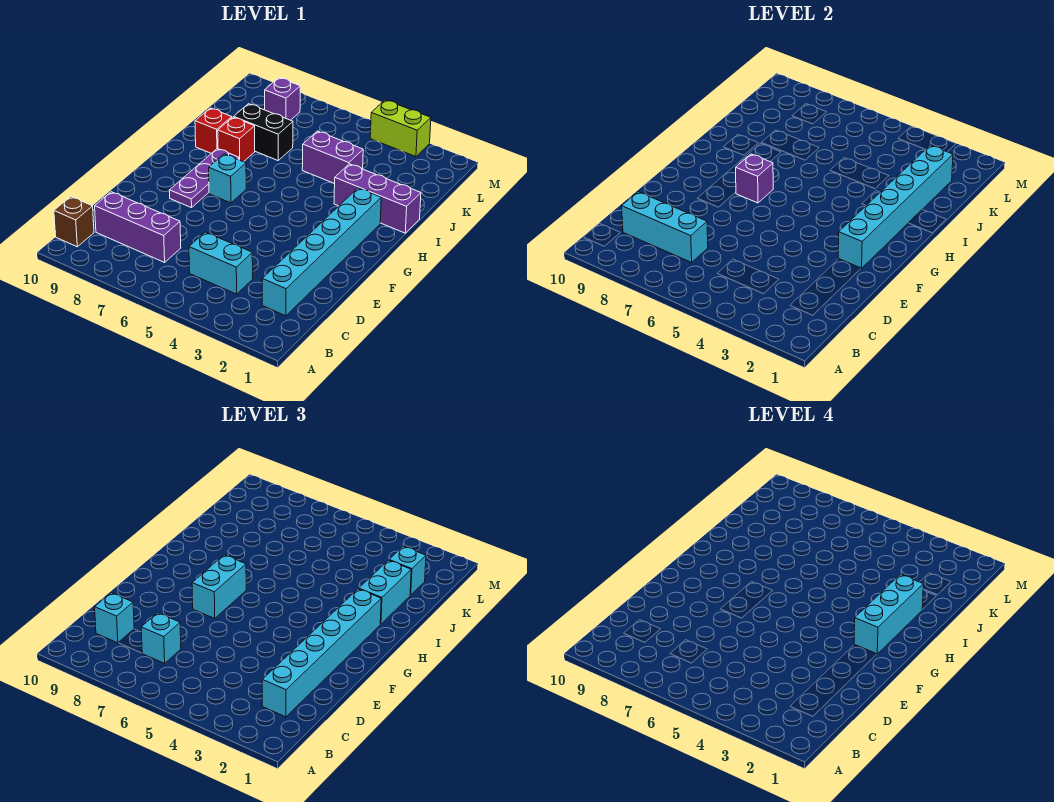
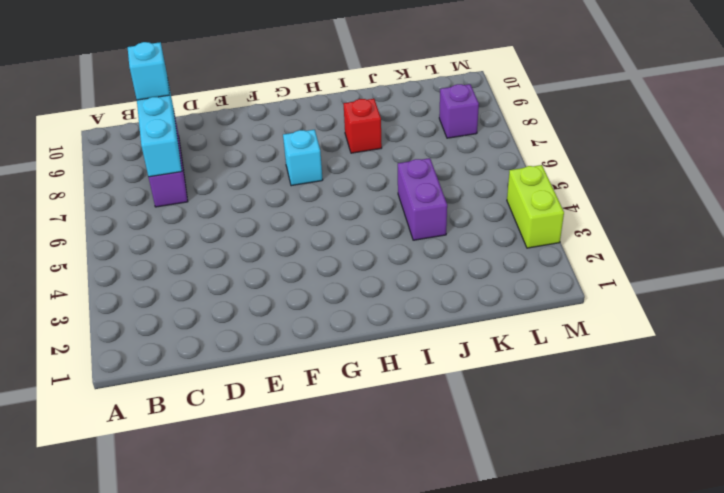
none -> brown brick B10 level 1
none -> cyan brick C2:H2 level 1
none -> cyan brick C4:C5 level 1

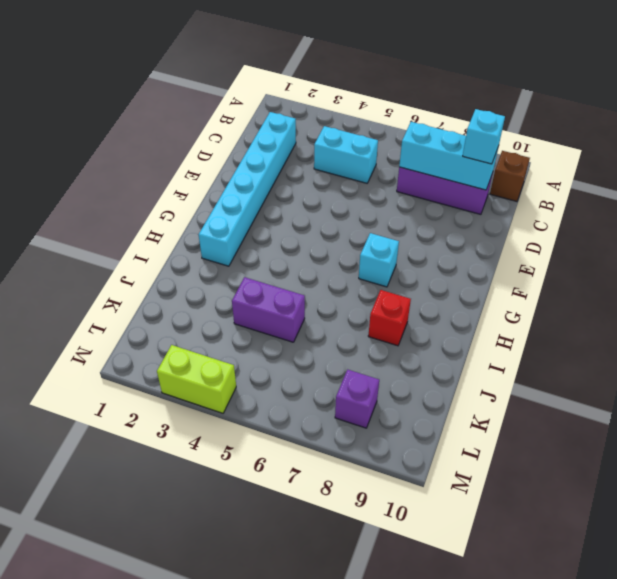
none -> purple plate F8:H8 level 1
none -> purple brick I1:I3 level 1
none -> red brick I9 level 1

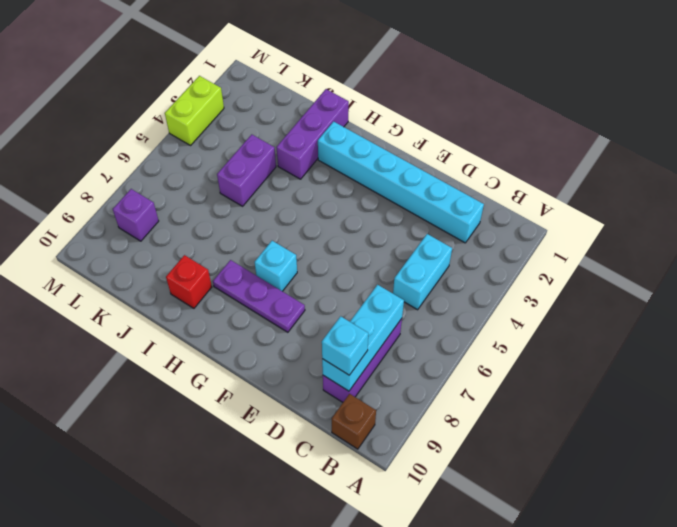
none -> red brick I8 level 1
none -> black brick J7:J8 level 1
none -> cyan brick F2:K2 level 2

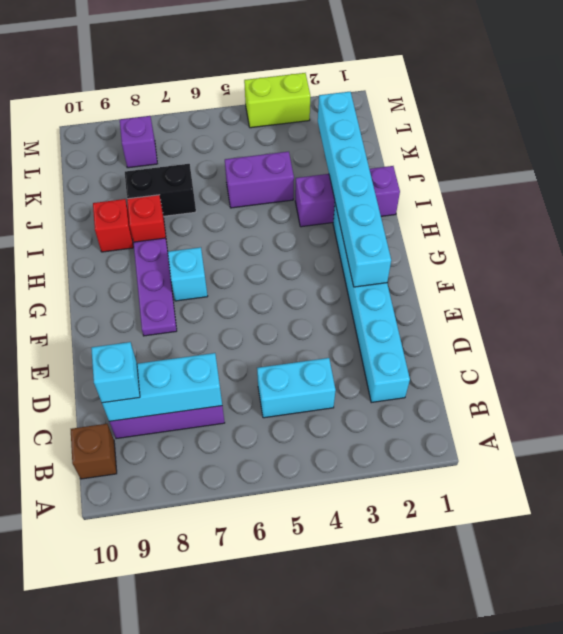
none -> purple brick G7 level 2
none -> cyan brick C2:H2 level 3
none -> cyan brick C7 level 3

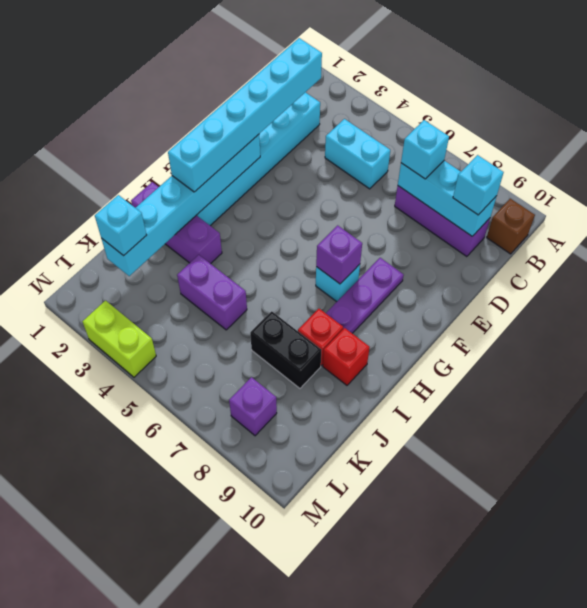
none -> cyan brick F7:G7 level 3
none -> cyan brick I2:J2 level 3
none -> cyan brick G2:I2 level 4

